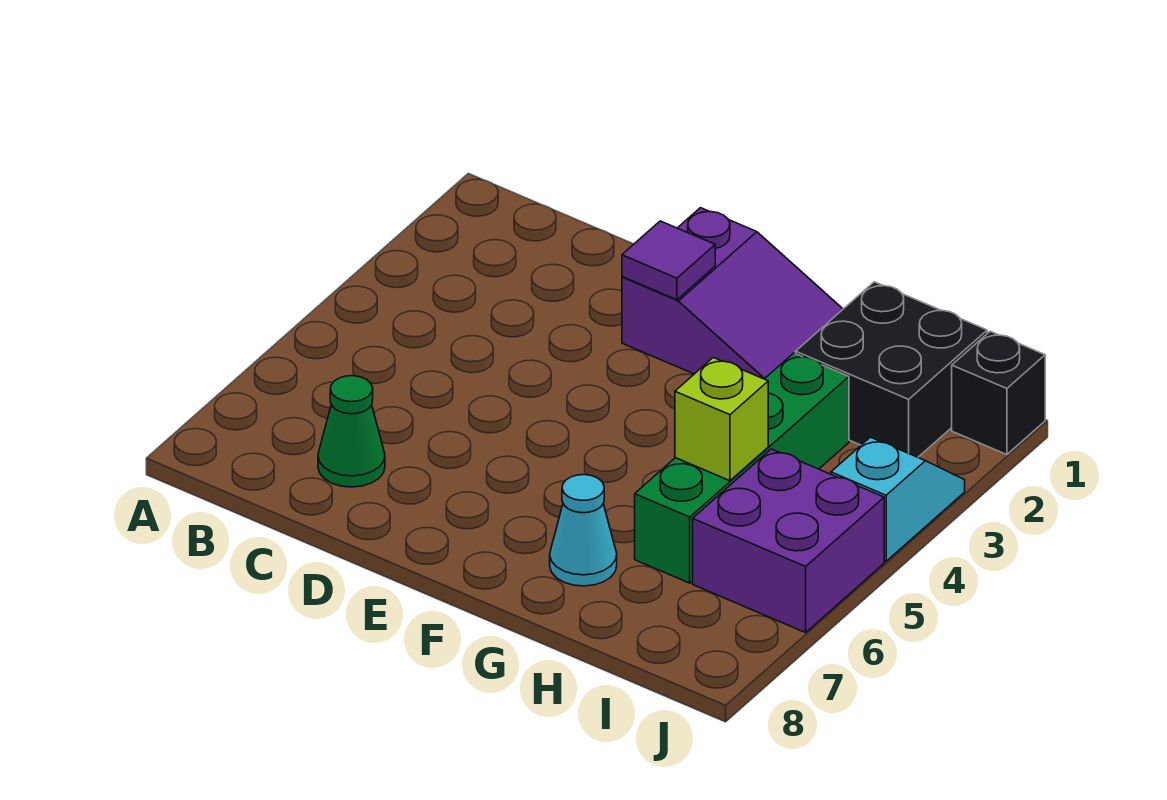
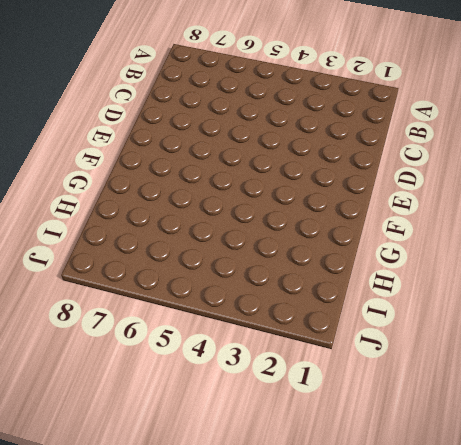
none -> green cone C7 level 1
none -> purple slope E1:G2 level 1 top E

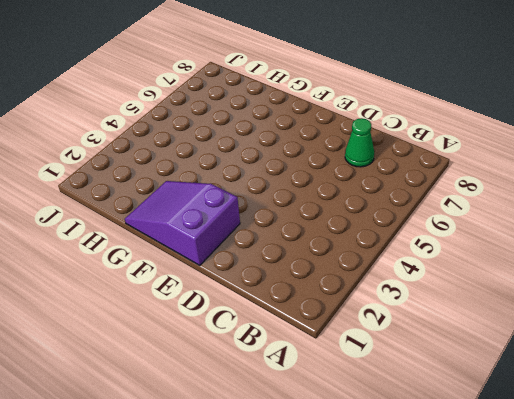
none -> cyan cone G7 level 1
none -> black brick H1:I2 level 1

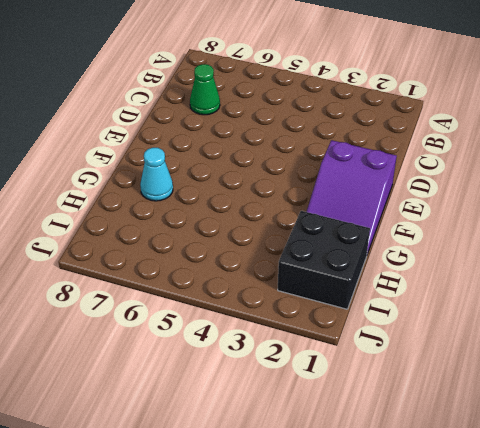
none -> green brick H3:H6 level 1
none -> purple brick I5:J6 level 1

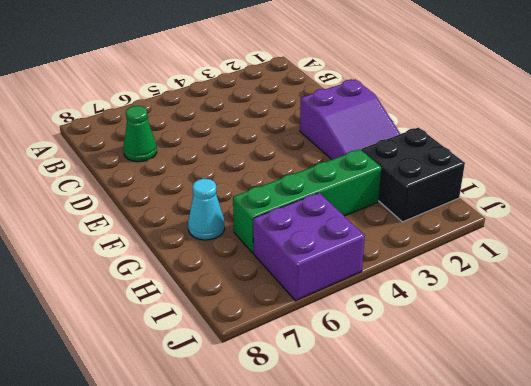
none -> black brick J1 level 1
none -> cyan slope J3:J4 level 1 top 4

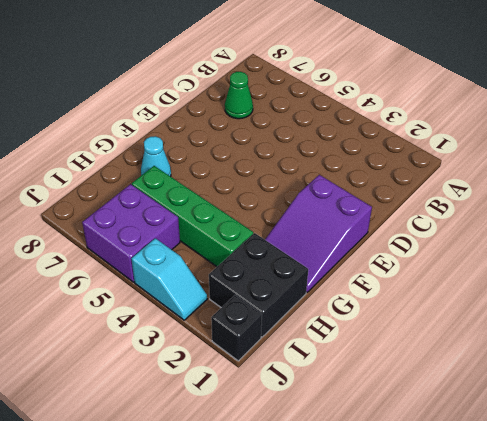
none -> purple tile E2 level 2
none -> lime brick H5 level 2

